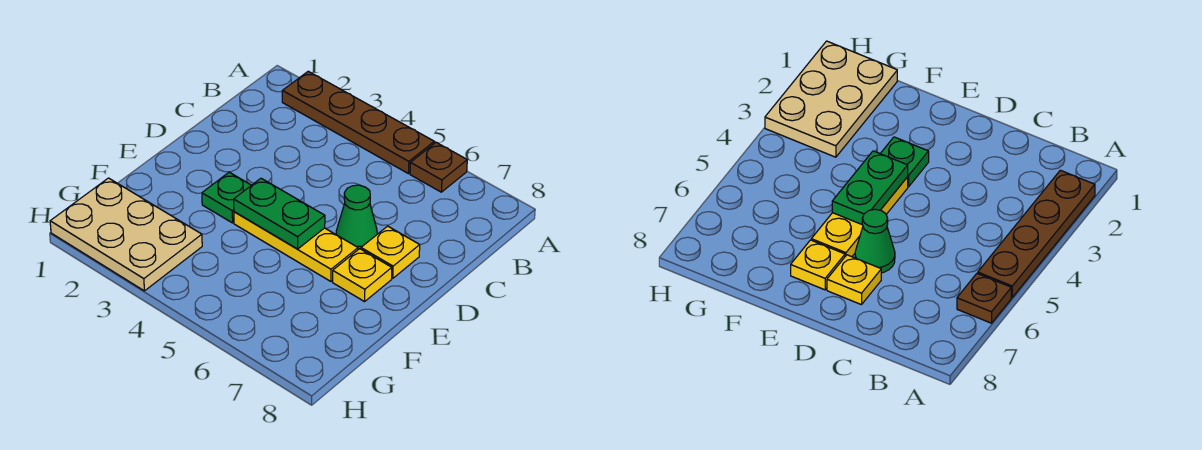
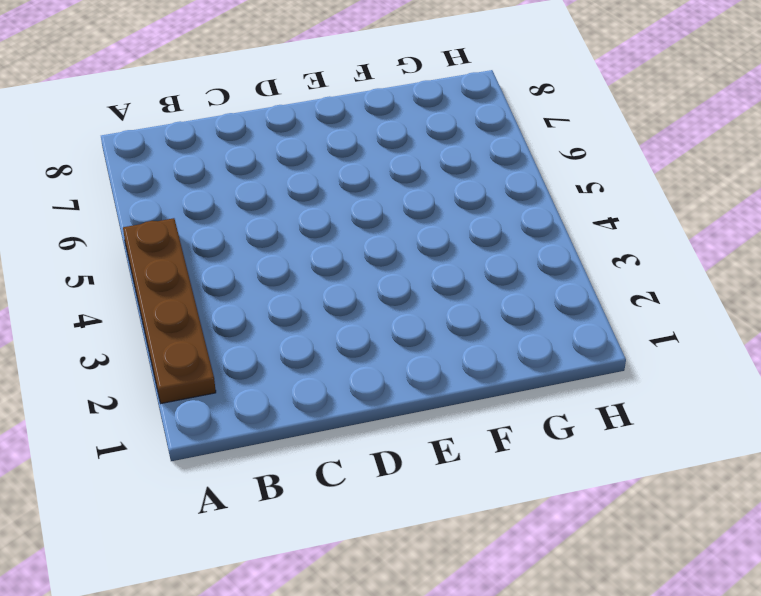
none -> brown plate A6 level 1
none -> green cone D6 level 1

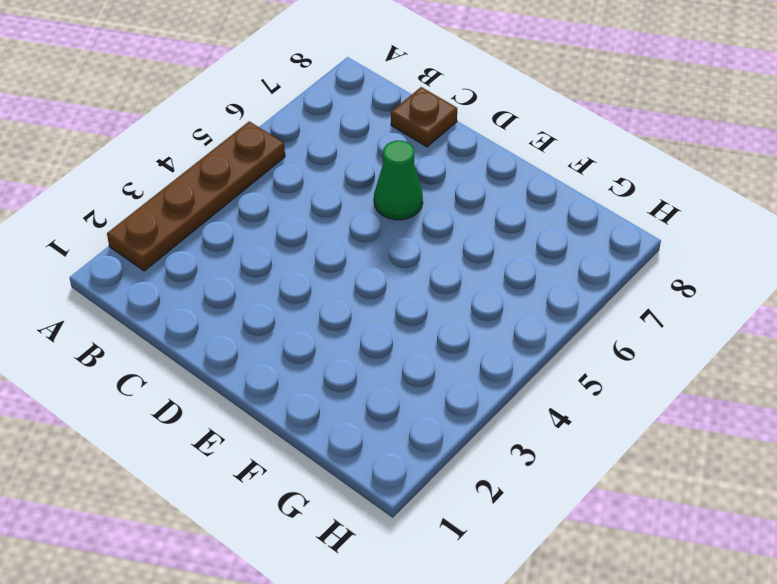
brown plate C8 level 1 -> brown plate A6 level 1
none -> yellow plate D7 level 1
none -> green plate E3 level 1

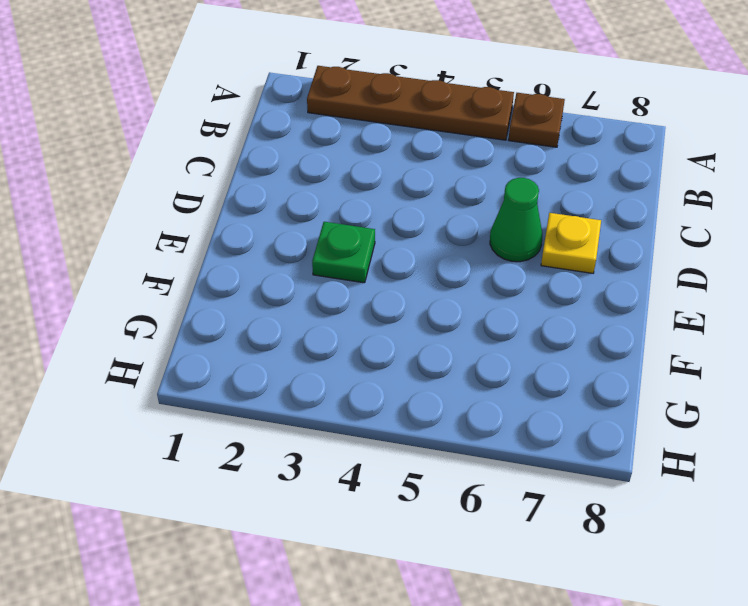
none -> yellow plate E4:E6 level 1
none -> yellow plate E7 level 1

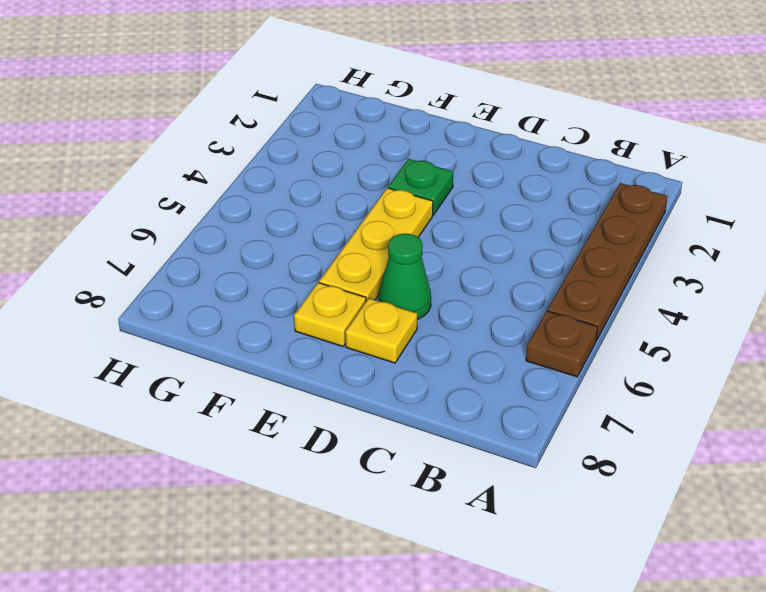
none -> tan plate G1:H3 level 1
none -> green plate E4:E5 level 2

